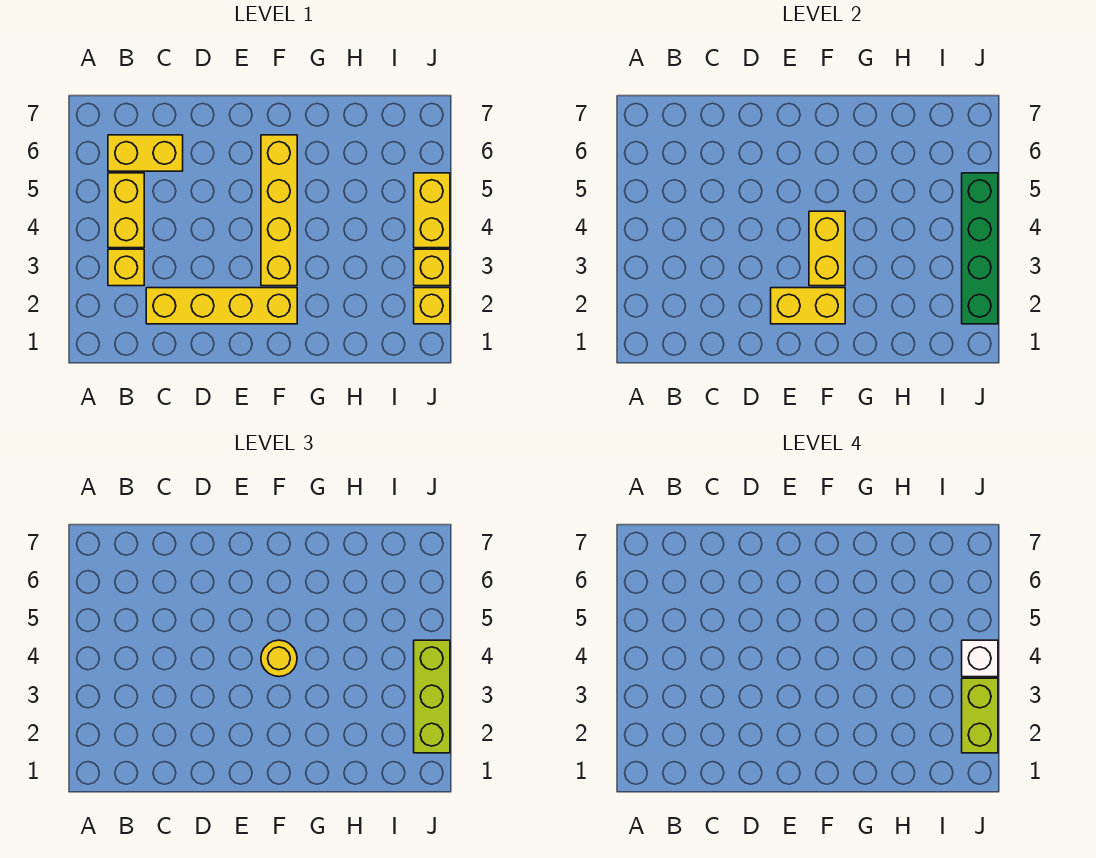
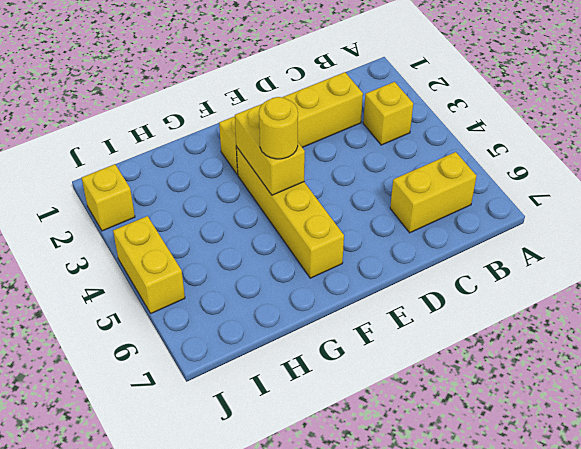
none -> yellow brick B4:B5 level 1
none -> yellow brick J3 level 1
none -> yellow brick E2:F2 level 2

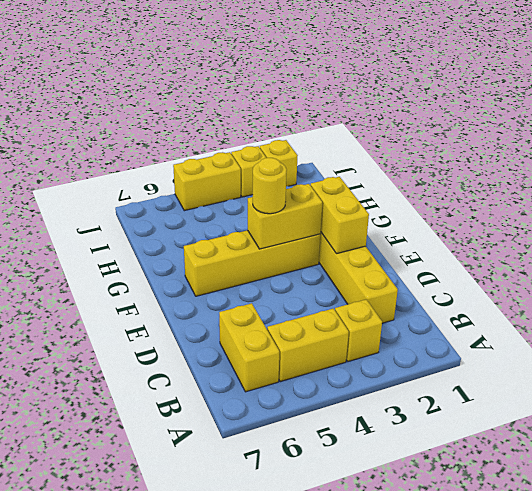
none -> green brick J2:J5 level 2
none -> lime brick J2:J4 level 3
none -> lime brick J2:J3 level 4

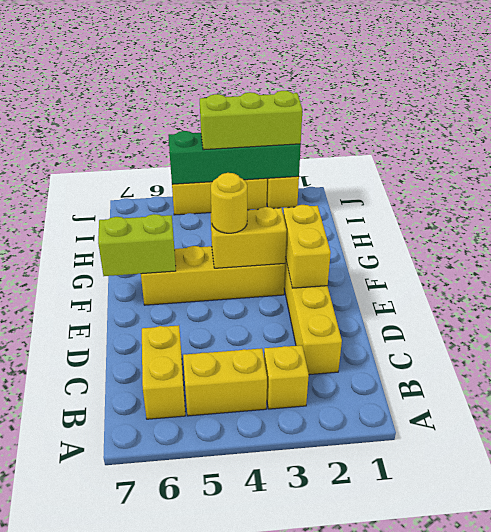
lime brick F6:F7 level 2 -> lime brick J2:J3 level 4
none -> white brick J4 level 4

